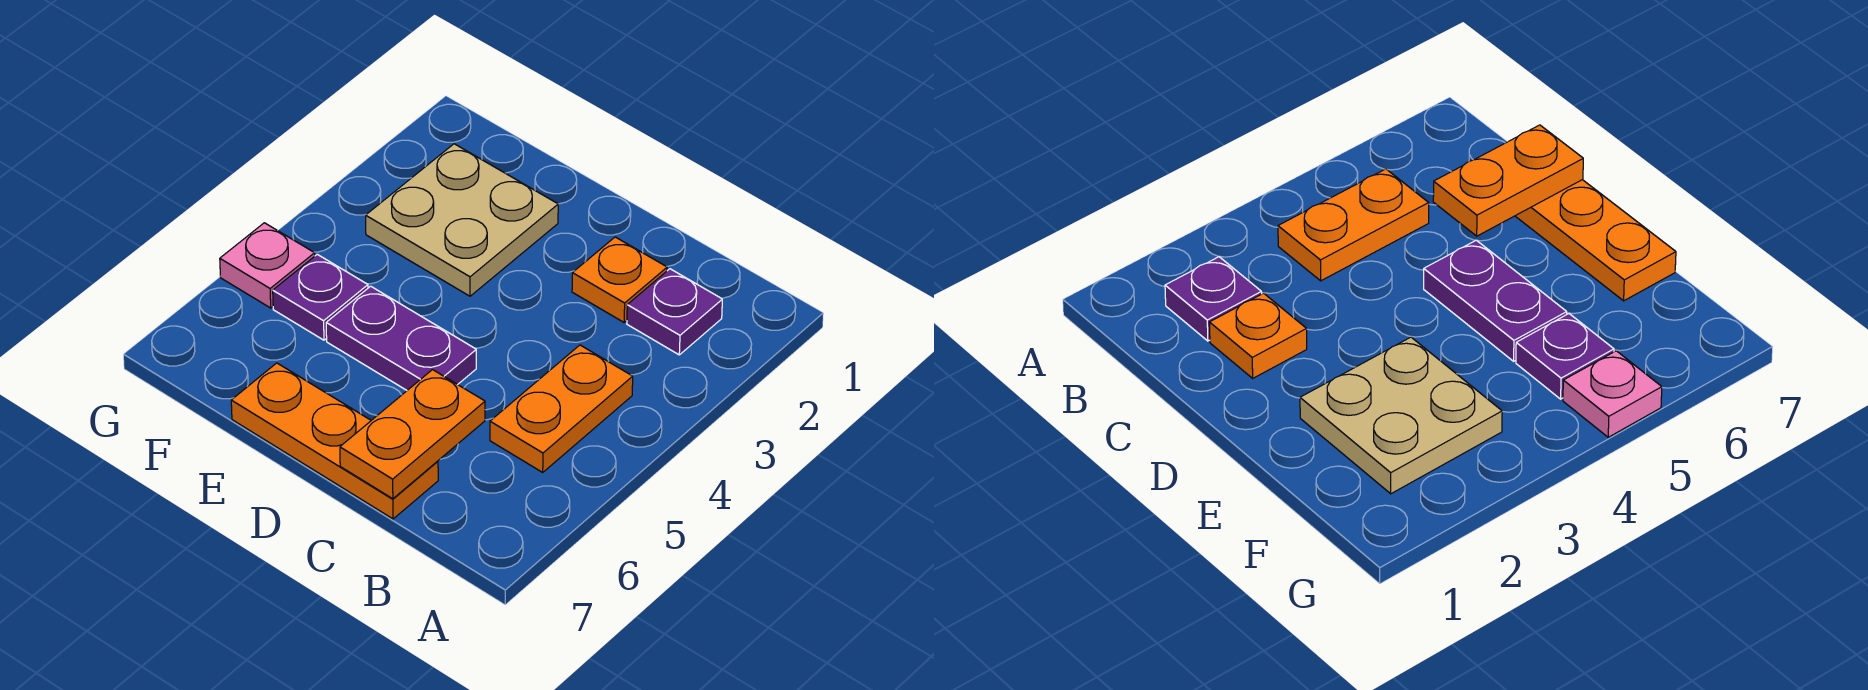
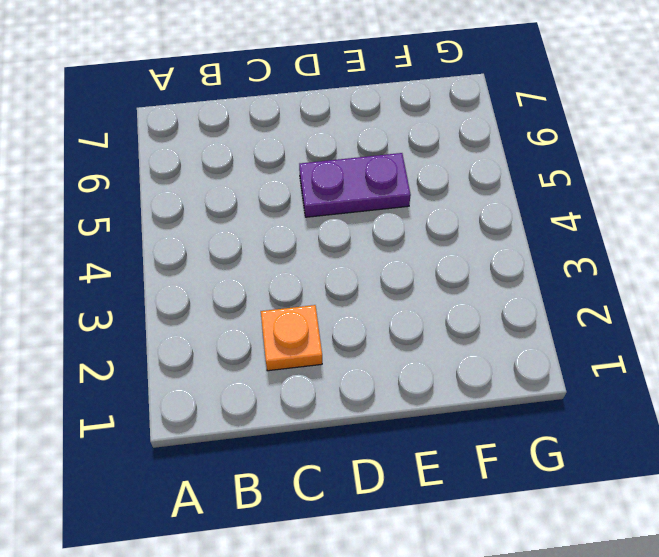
none -> purple plate B2 level 1
none -> orange plate B4:B5 level 1

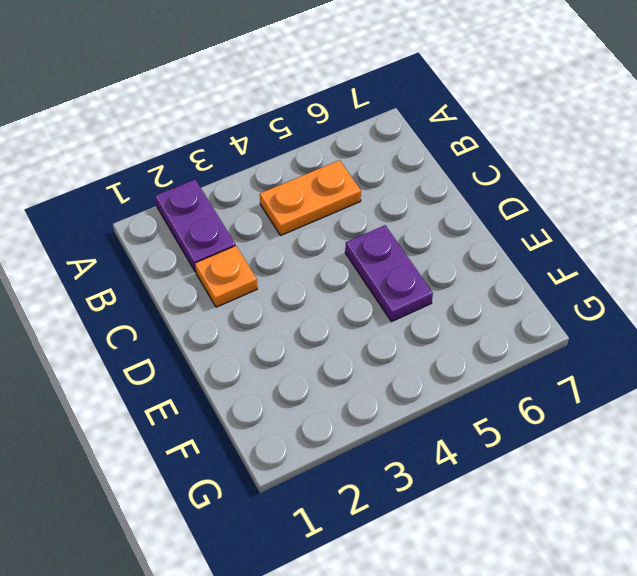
purple plate A2:B2 level 1 -> purple plate B2 level 1
none -> orange plate C7:E7 level 1
none -> tan plate E2:F3 level 1

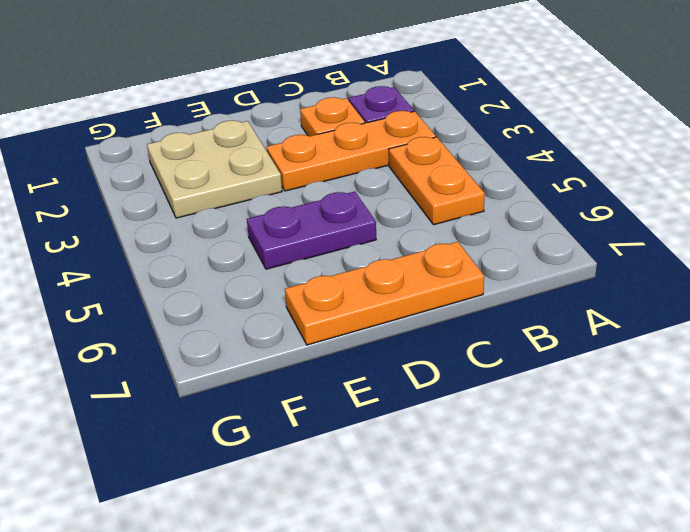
orange plate B3:D3 level 1 -> none
none -> purple plate F5 level 1
none -> pink plate G5 level 1

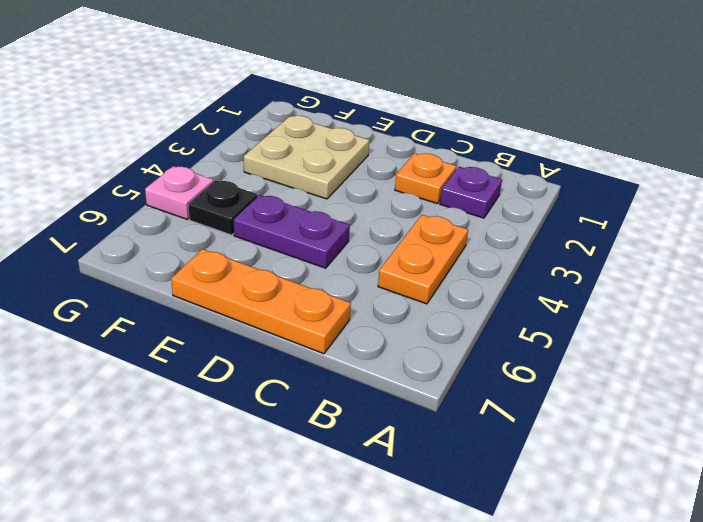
black plate F5 level 1 -> purple plate F5 level 1
none -> orange plate C6:C7 level 2

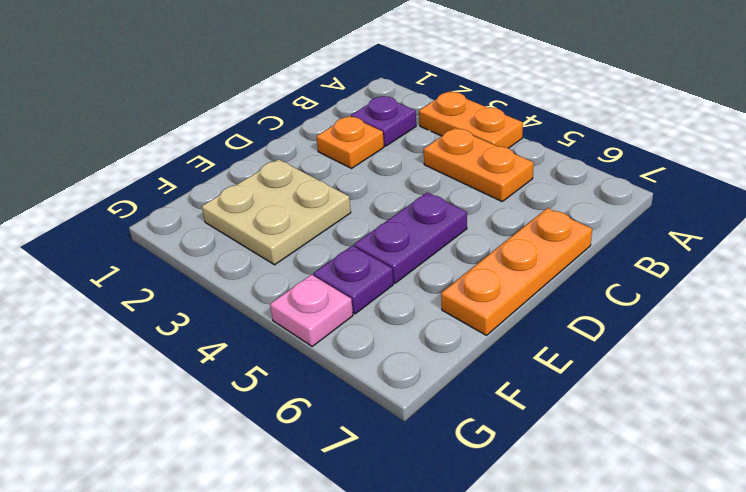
orange plate A3:A4 level 1 -> orange plate C6:C7 level 2

